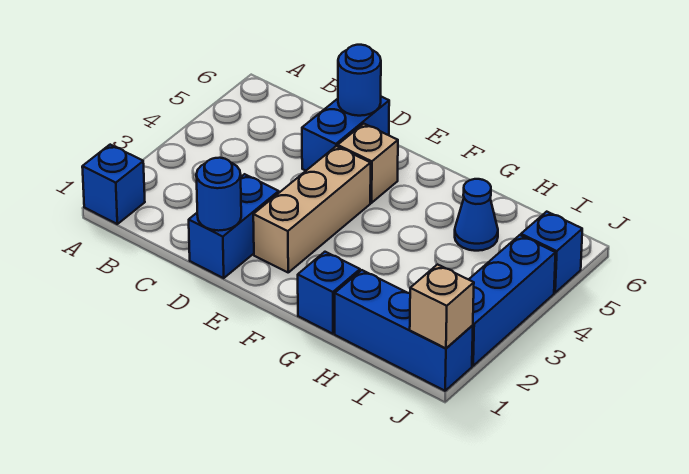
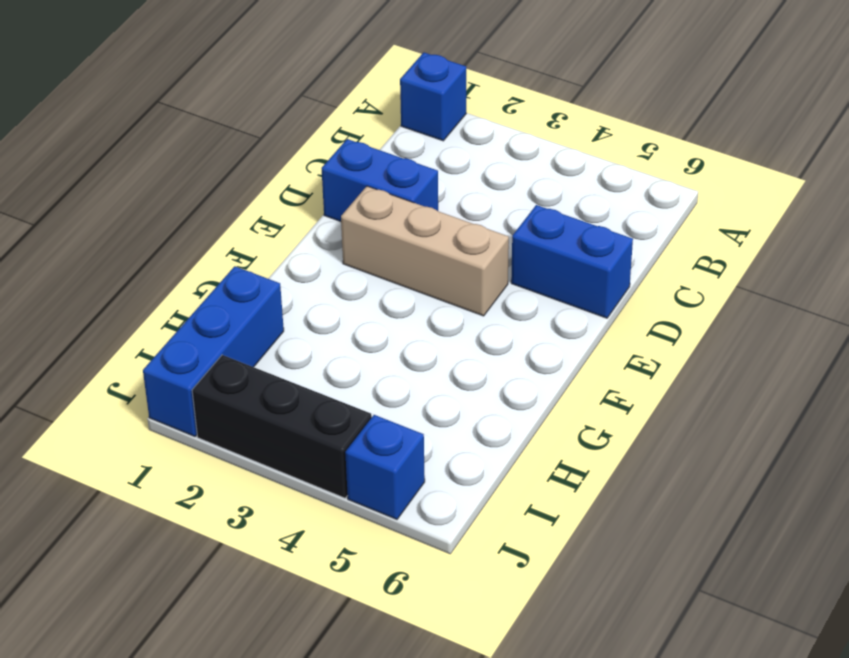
black brick J2:J4 level 1 -> blue brick J2:J4 level 1
none -> tan brick E5 level 1
none -> blue brick G1 level 1
none -> blue cone H5 level 1

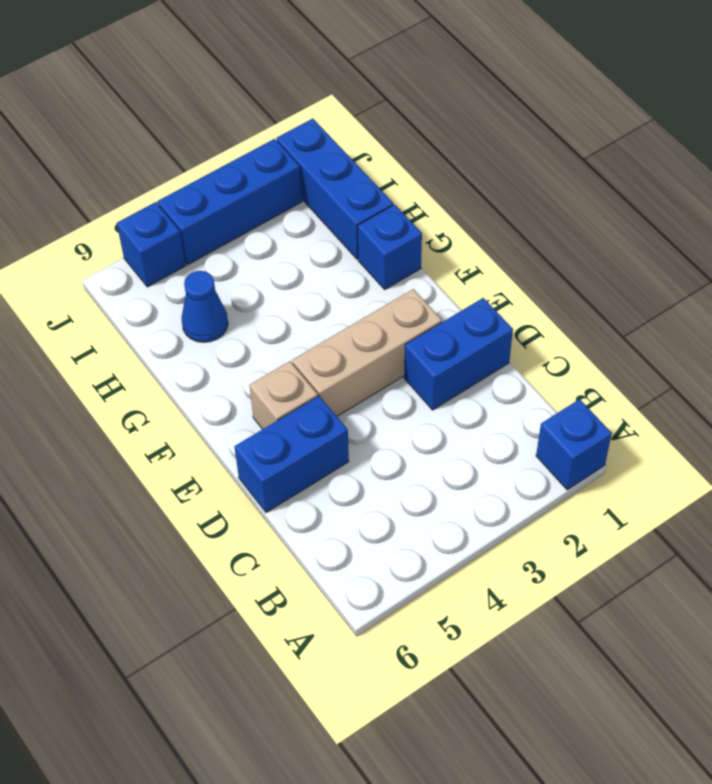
none -> blue round brick D1 level 2
none -> blue round brick D6 level 2
none -> tan brick J1 level 2

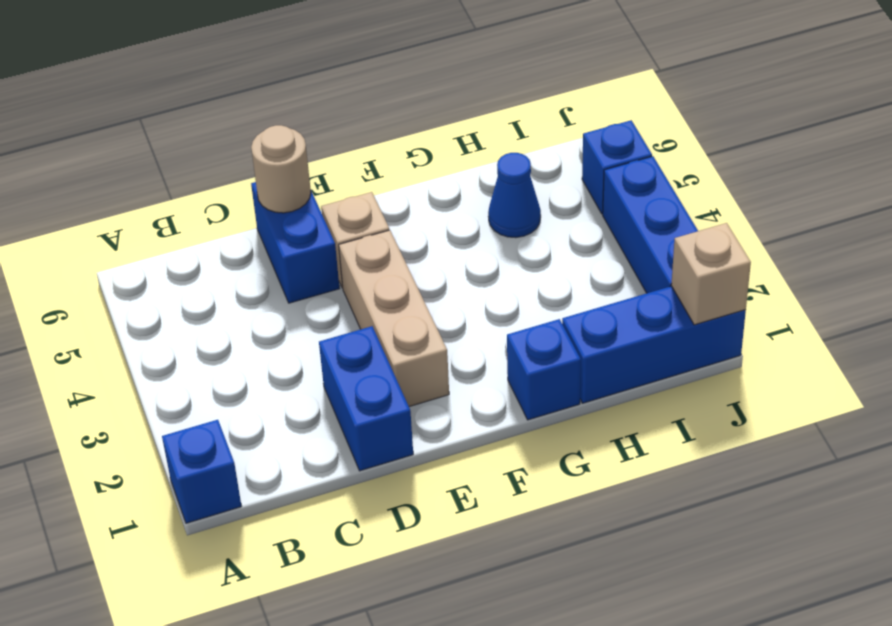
tan round brick D6 level 2 -> blue round brick D6 level 2
none -> blue round brick D1 level 2

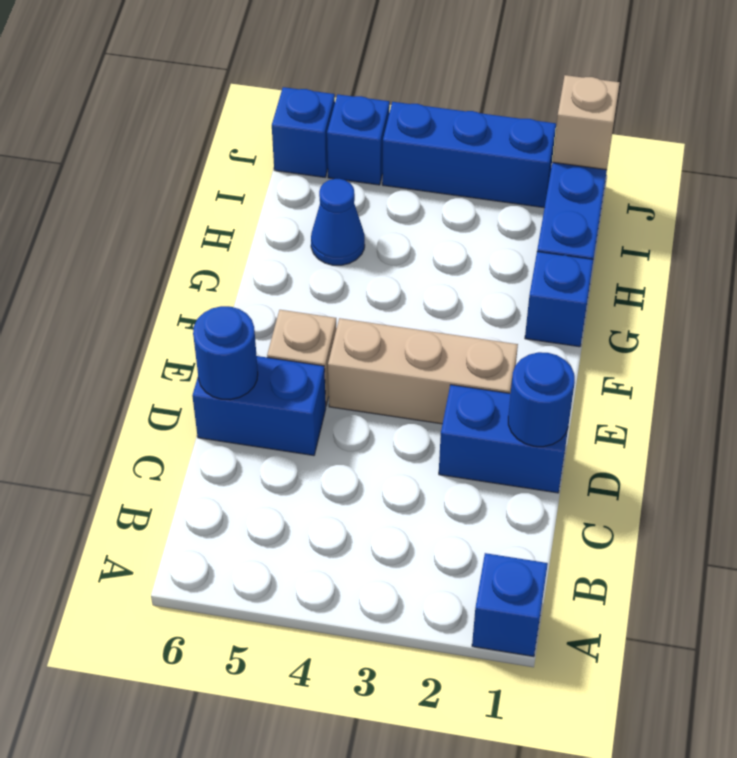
blue brick J6 level 1 -> none

